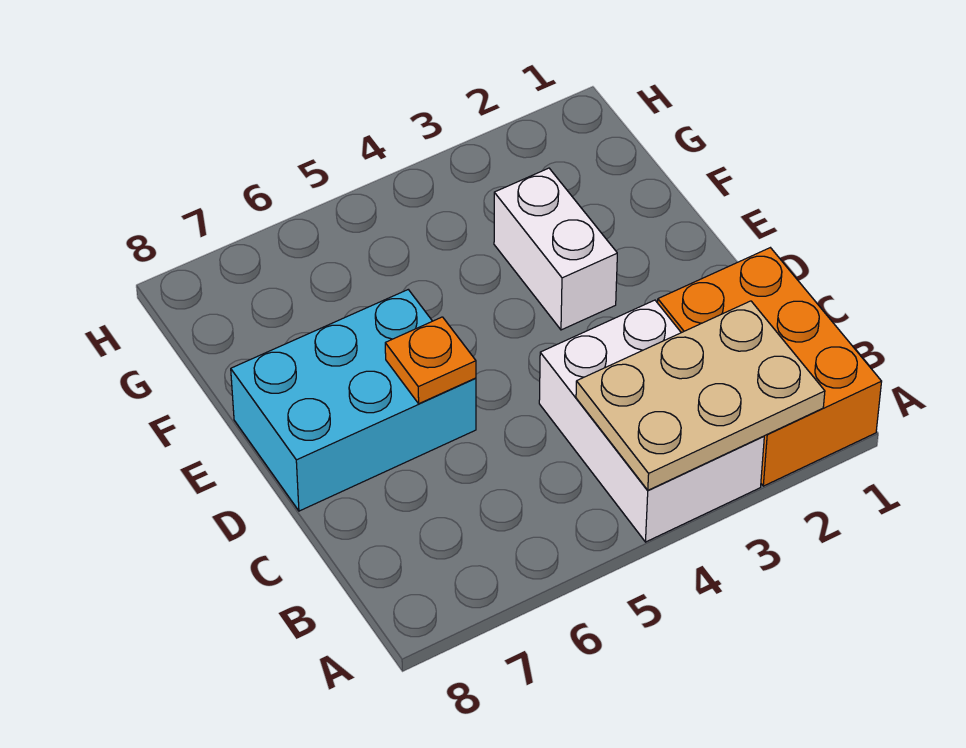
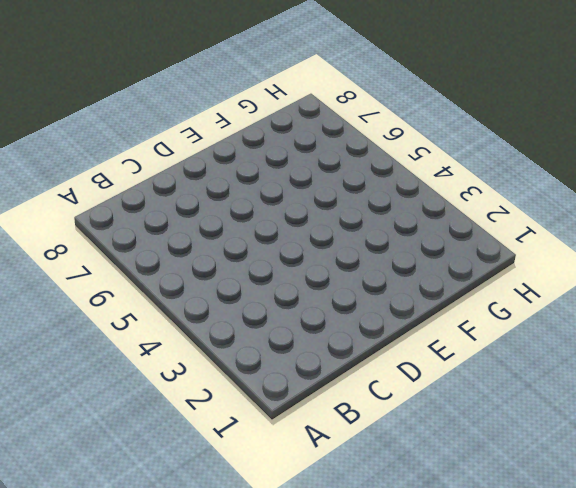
none -> orange brick A1:C2 level 1
none -> white brick A3:C4 level 1

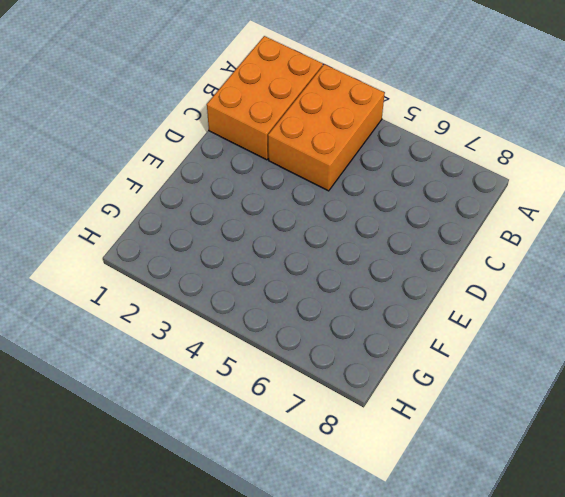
orange brick A3:C4 level 1 -> white brick A3:C4 level 1
none -> cyan brick D6:E8 level 1
none -> white brick E3:F3 level 1

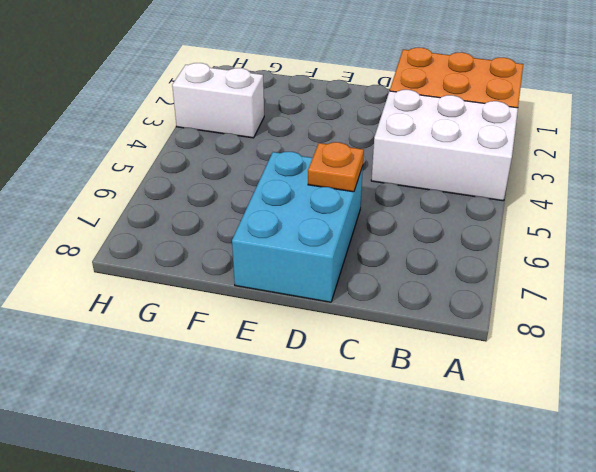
white brick G3:H3 level 1 -> white brick E3:F3 level 1
none -> tan plate A2:B4 level 2

